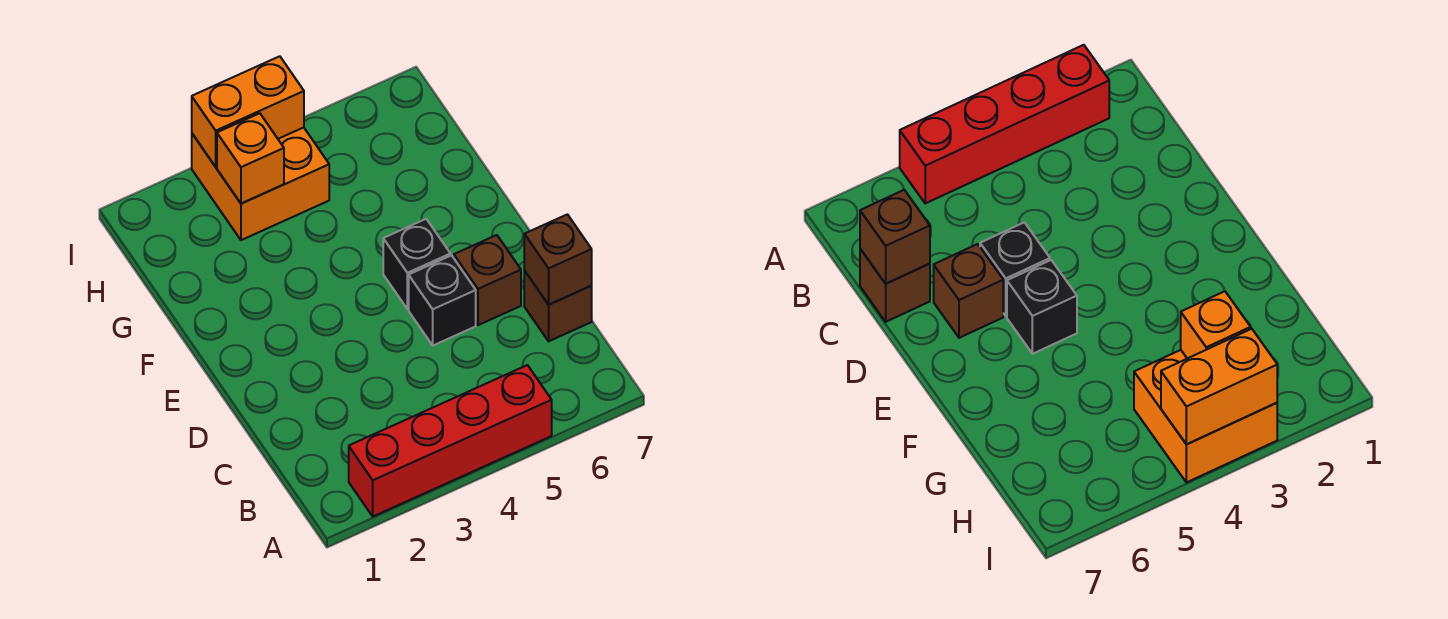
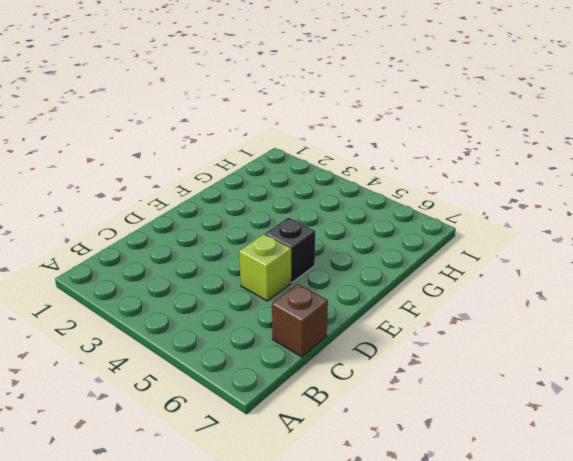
lime brick D5 level 1 -> black brick D5 level 1
none -> red brick A2:A5 level 1
none -> brown brick D6 level 1

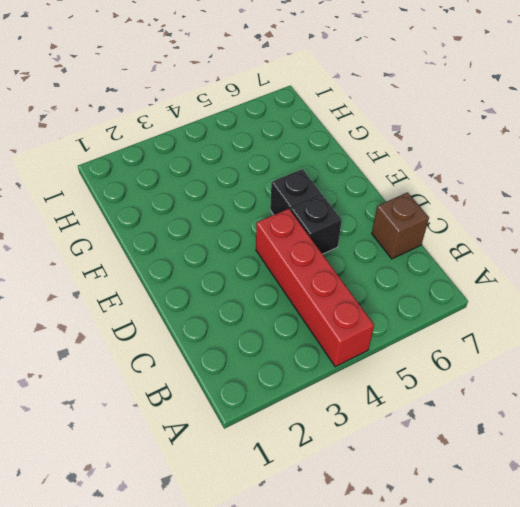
red brick A4:D4 level 1 -> red brick A2:A5 level 1
none -> brown brick D6 level 1
none -> orange brick H3:I4 level 1

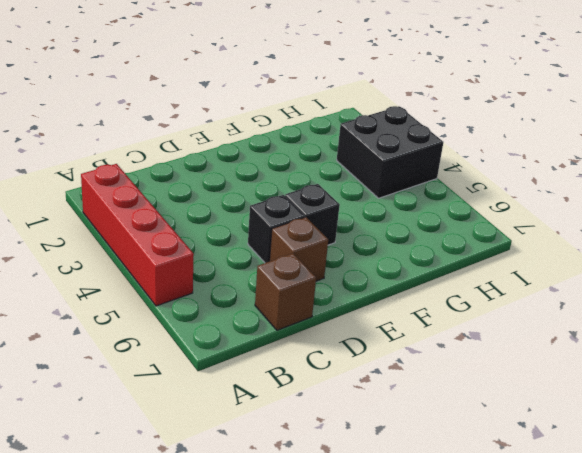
black brick H3:I4 level 1 -> orange brick H3:I4 level 1
none -> brown brick C7 level 2
none -> orange brick H3 level 2

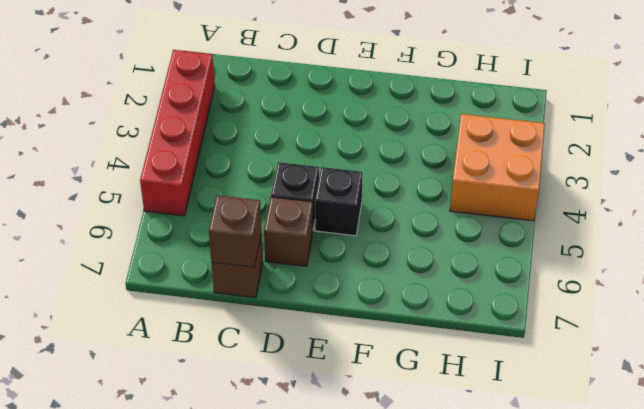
none -> orange brick H3 level 2
none -> orange brick I3:I4 level 2

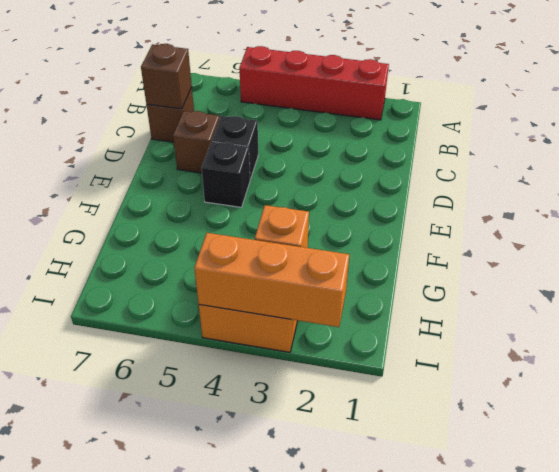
orange brick I2:I4 level 2 -> orange brick I3:I4 level 2

